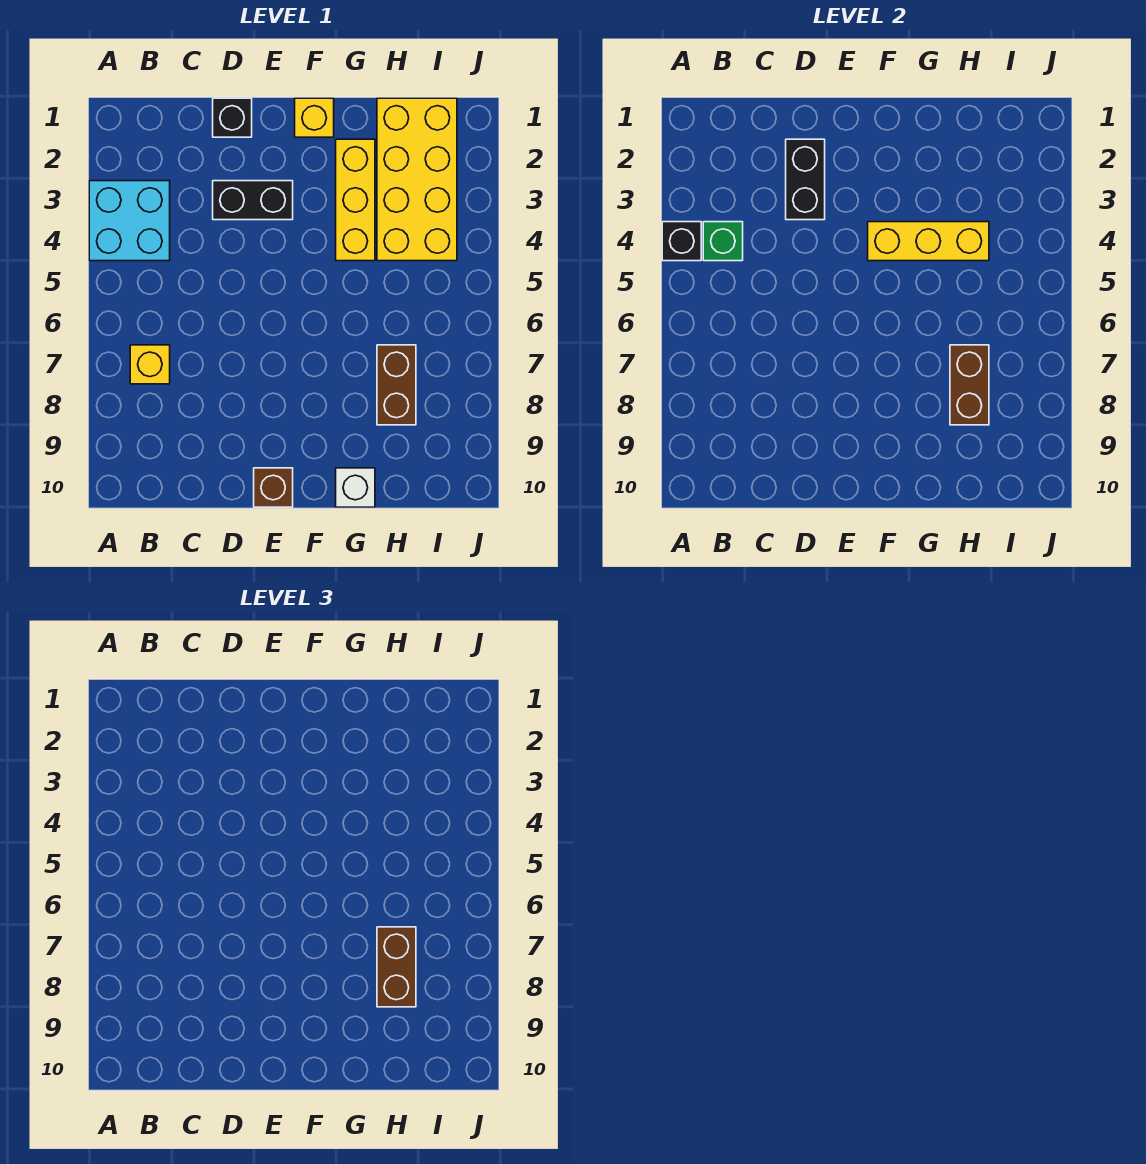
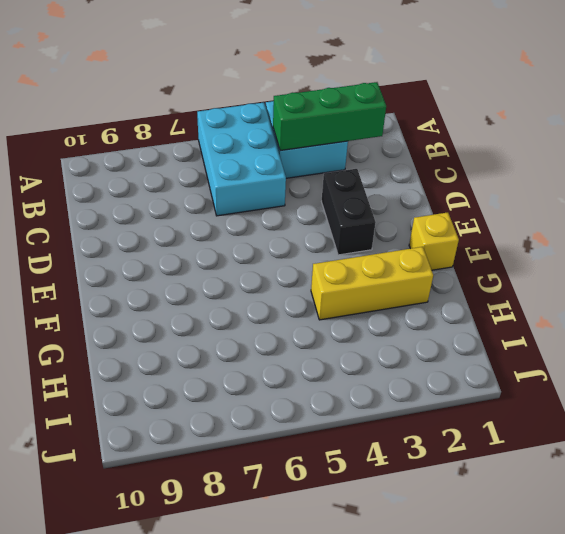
cyan brick A5:C6 level 1 -> none
green brick B2:B4 level 2 -> green brick B4 level 2
none -> yellow brick B7 level 1
none -> black brick D1 level 1
none -> brown brick E10 level 1

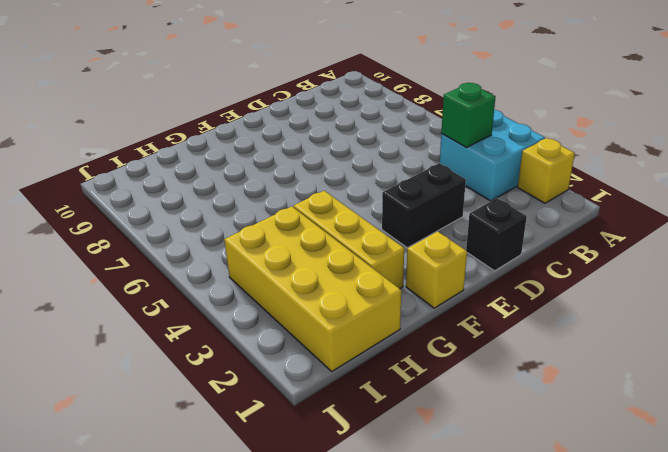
yellow brick A2 level 1 -> yellow brick B7 level 1
none -> brown brick E10 level 1
none -> white brick G10 level 1
none -> brown brick H7:H8 level 1

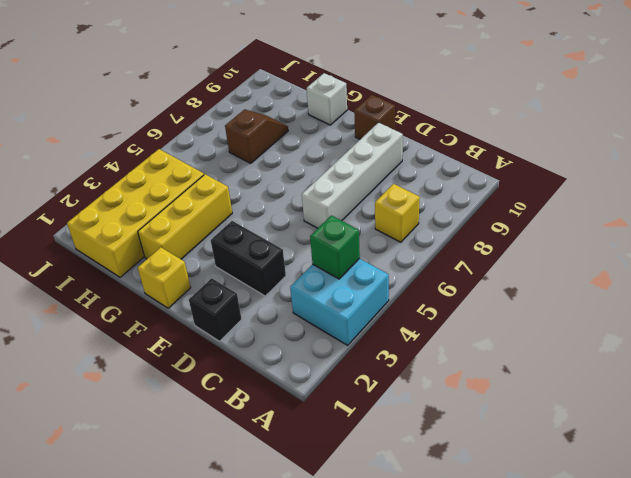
white brick D6:D9 level 1 -> none
brown slope H7:H8 level 1 top 7 -> brown brick H7:H8 level 1
none -> black brick A4 level 2
none -> black brick D2:D3 level 2
none -> yellow brick F4:H4 level 2

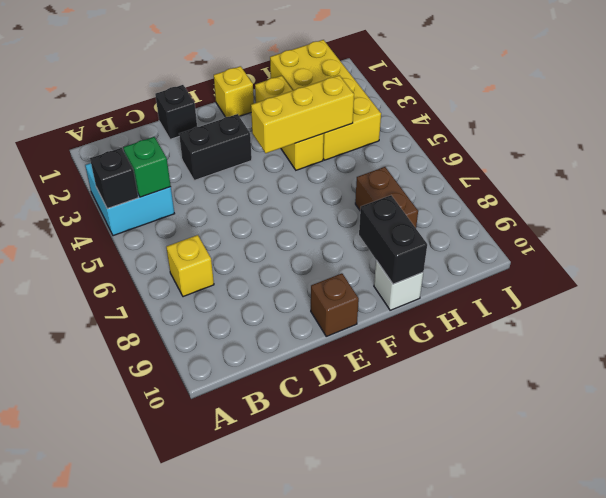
black brick G9:G10 level 2 -> black brick D2:D3 level 2
none -> brown brick H7:H8 level 2
none -> brown brick H7:H8 level 3

